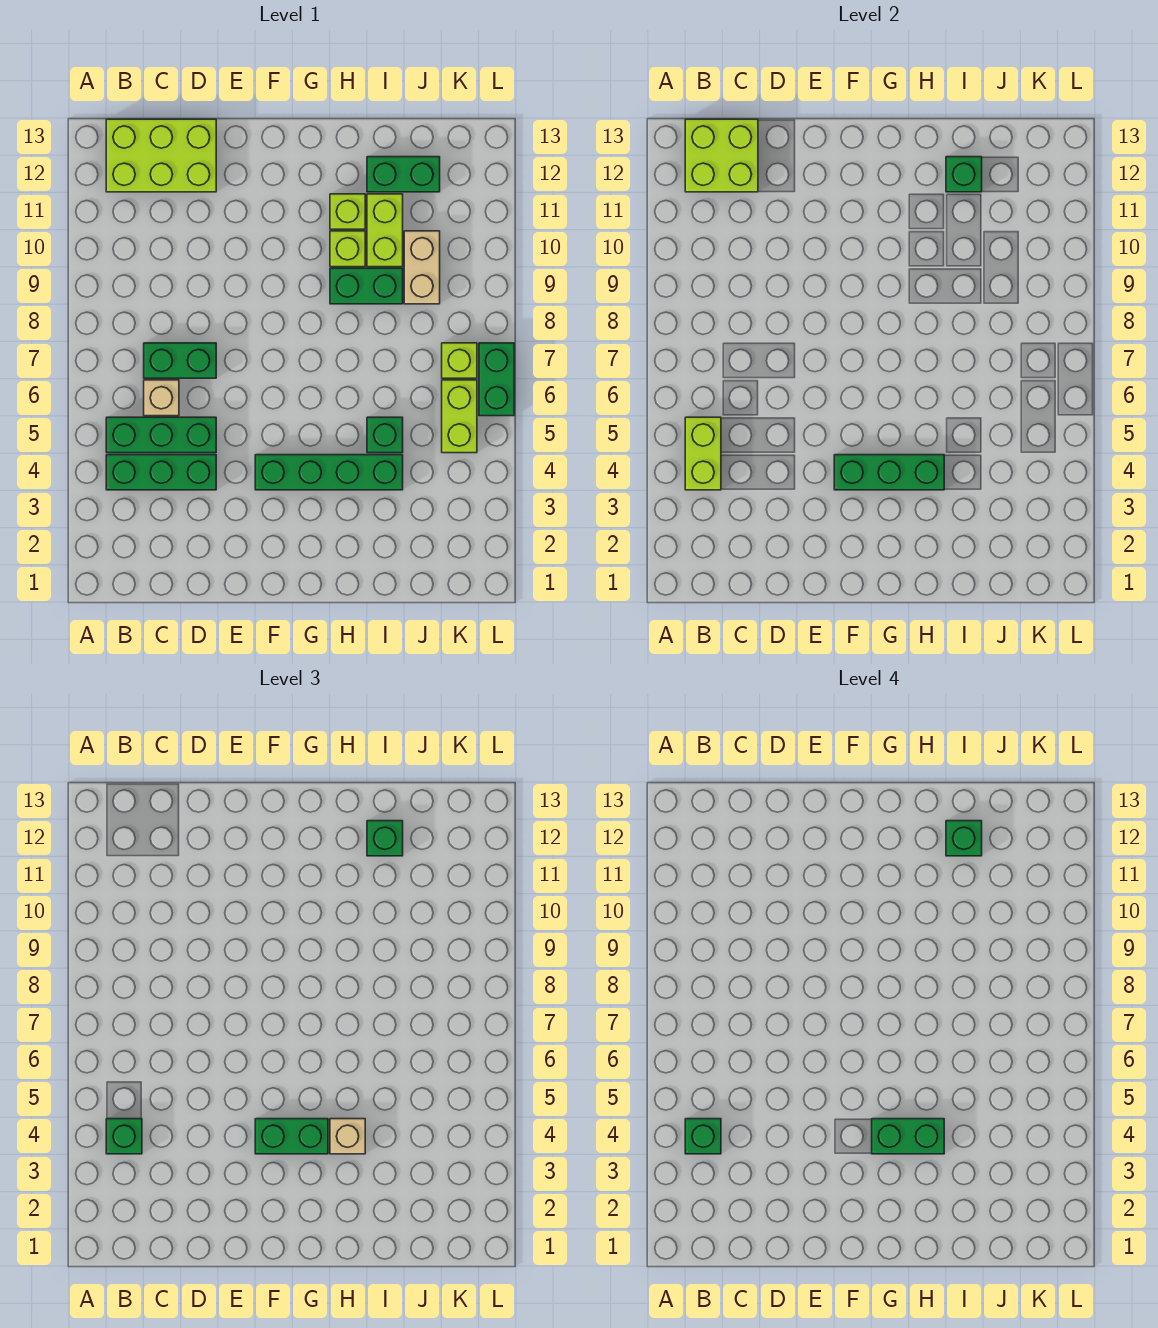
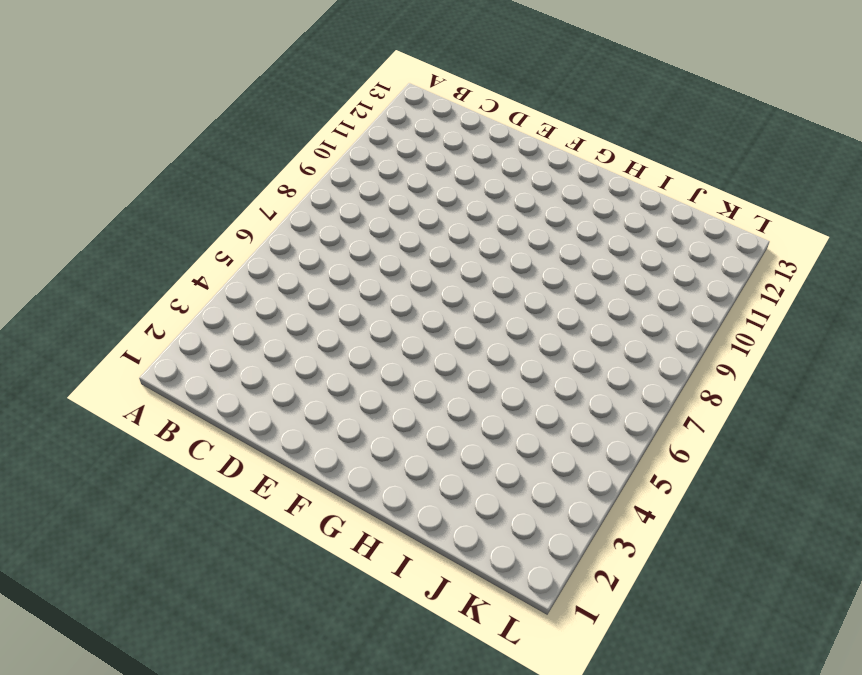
none -> green brick B4:D4 level 1
none -> green brick B5:D5 level 1
none -> lime brick B12:D13 level 1

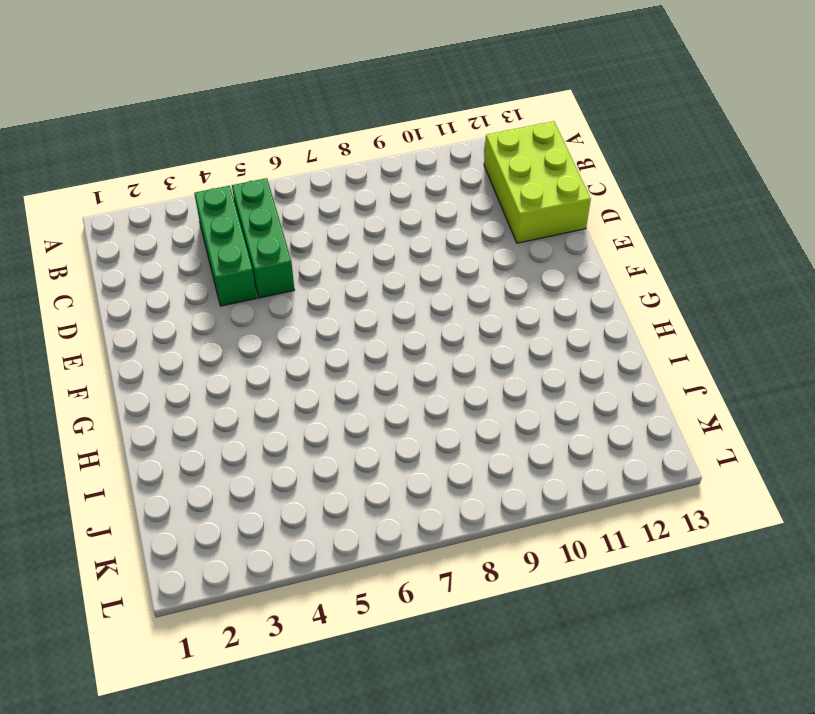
none -> tan brick C6 level 1
none -> green brick C7:D7 level 1
none -> green brick F4:I4 level 1

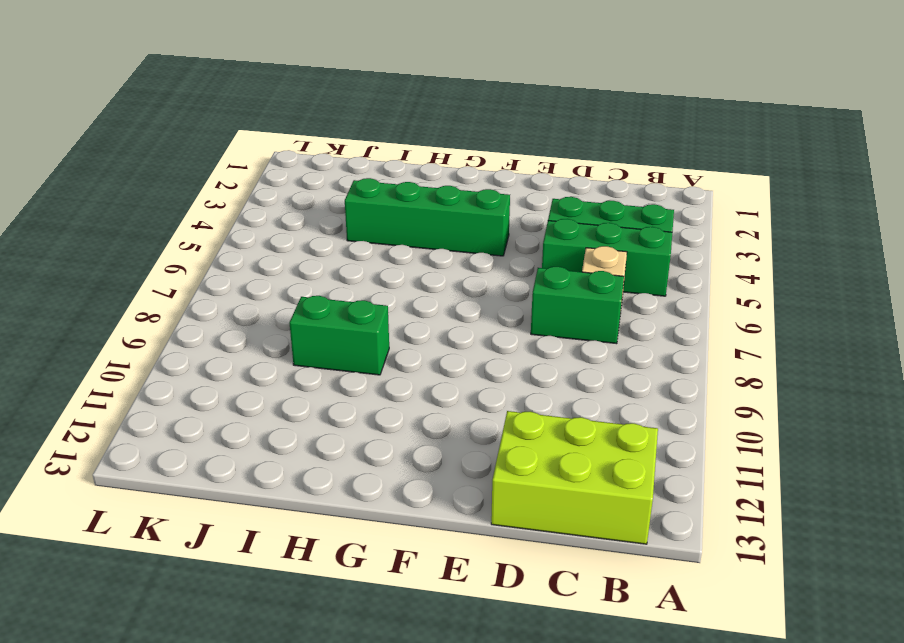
none -> lime brick H10 level 1
none -> lime brick H11 level 1
none -> green brick I5 level 1

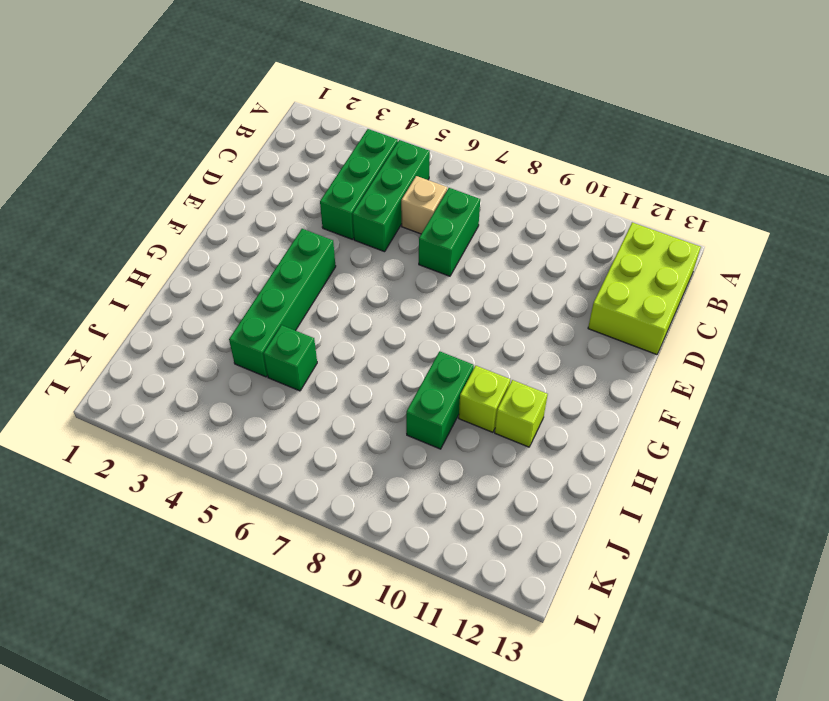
none -> lime brick I10:I11 level 1
none -> green brick I12:J12 level 1
none -> tan brick J9:J10 level 1

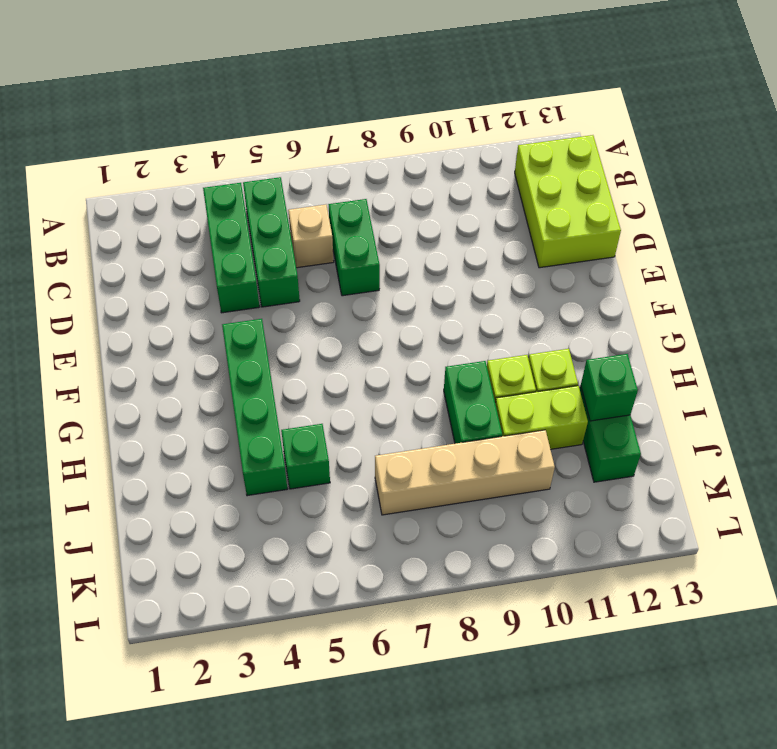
tan brick J7:J10 level 1 -> tan brick J9:J10 level 1
none -> lime brick K5:K6 level 1
none -> lime brick K7 level 1
none -> green brick L6:L7 level 1

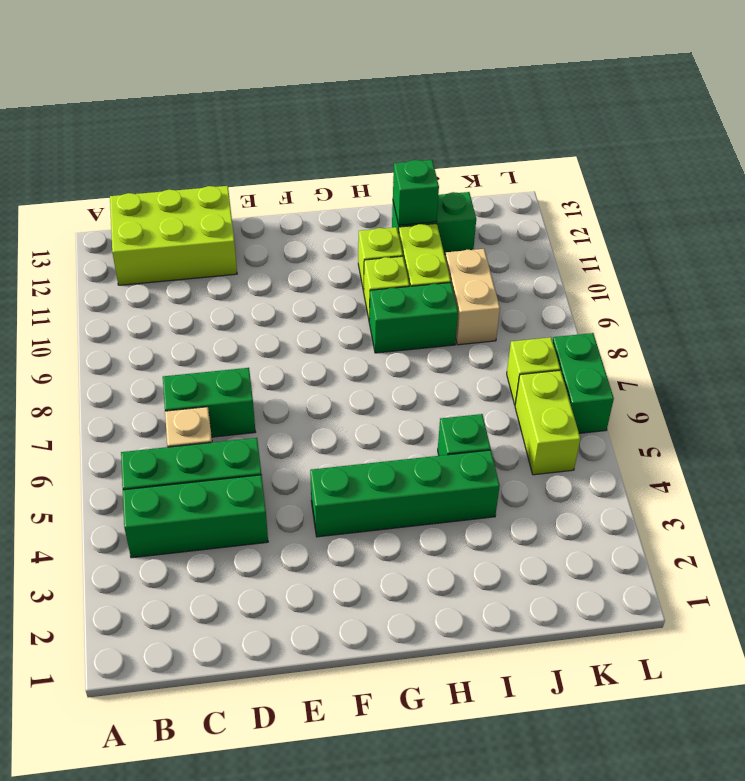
none -> lime brick B4:B5 level 2
none -> lime brick B12:C13 level 2
none -> green brick F4:H4 level 2

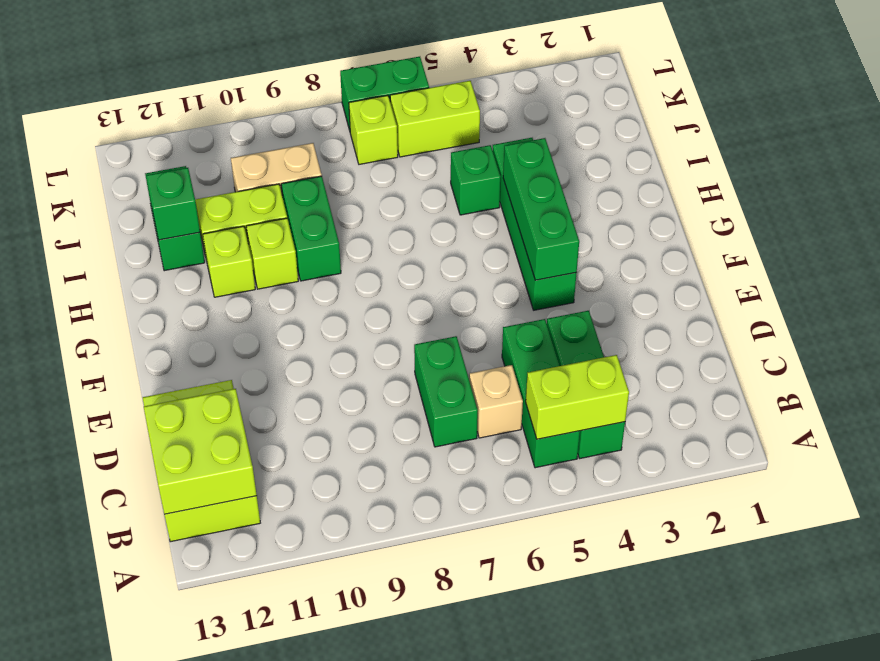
none -> green brick B4 level 3
none -> green brick F4:G4 level 3
none -> tan brick H4 level 3

